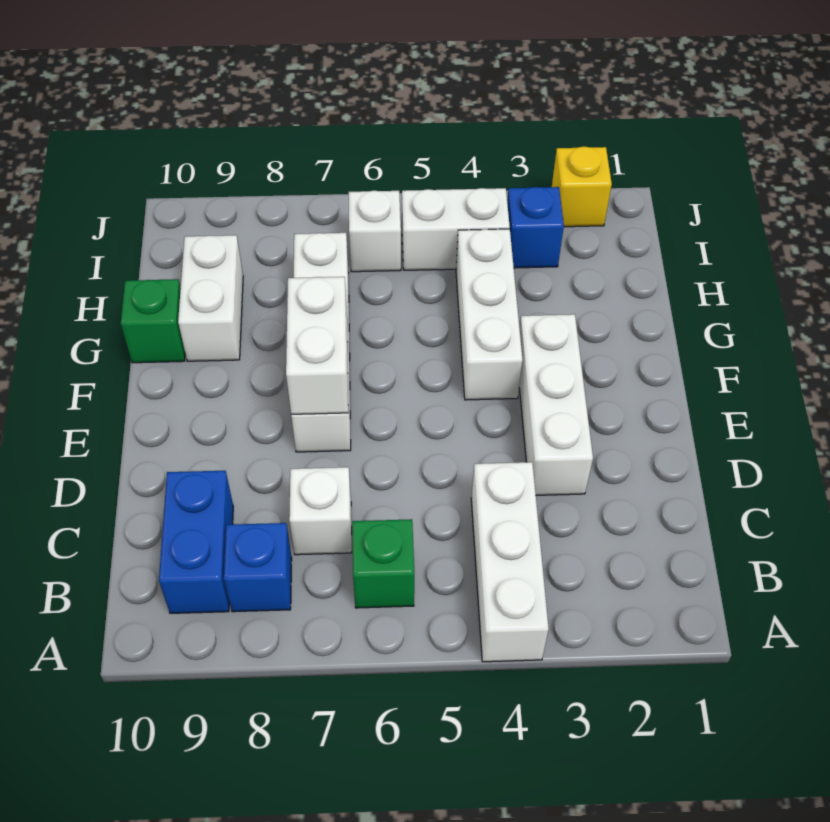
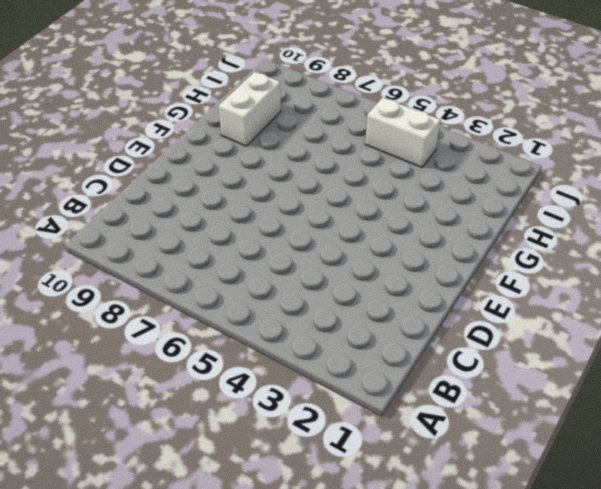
none -> white brick A4:C4 level 1
none -> green brick B6 level 1
none -> blue brick B8 level 1

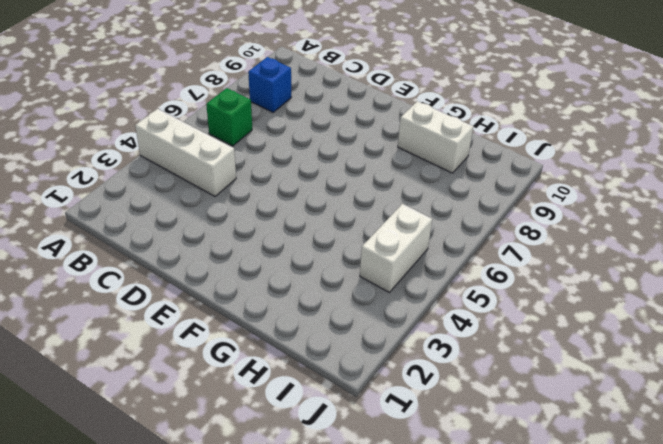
none -> blue brick B9:C9 level 1
none -> white brick C7 level 1
none -> white brick D3:F3 level 1

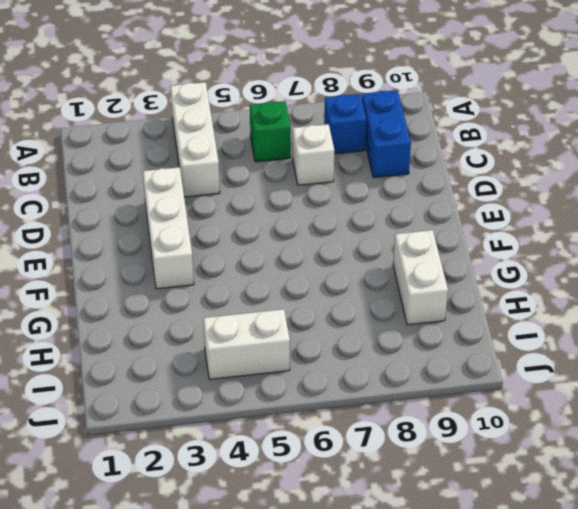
none -> white brick E7:H7 level 1
none -> white brick F4:H4 level 1
none -> green brick G10 level 1

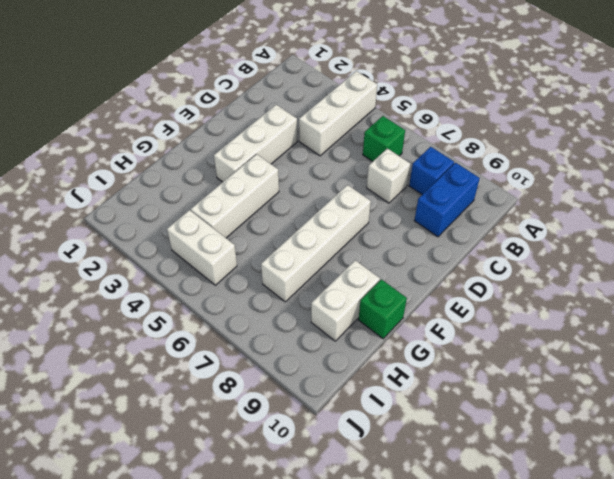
none -> blue brick I3 level 1
none -> white brick I6 level 1
none -> yellow brick J2 level 1

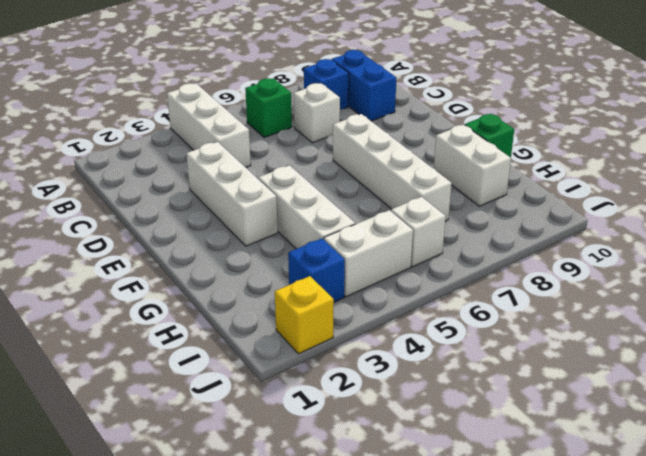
none -> white brick E7:F7 level 2

